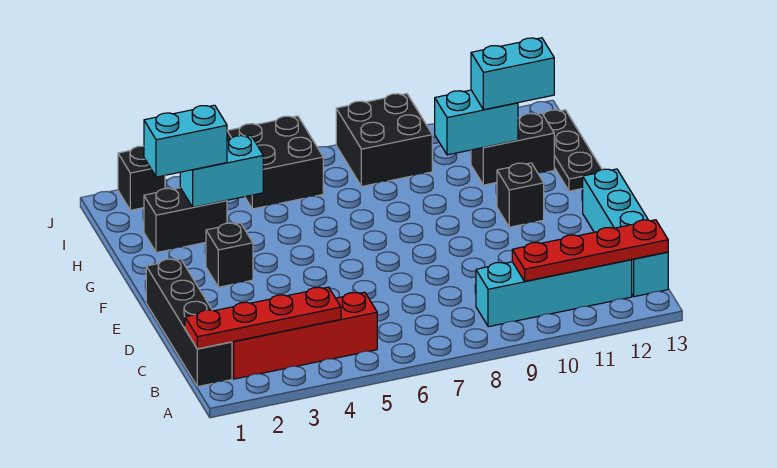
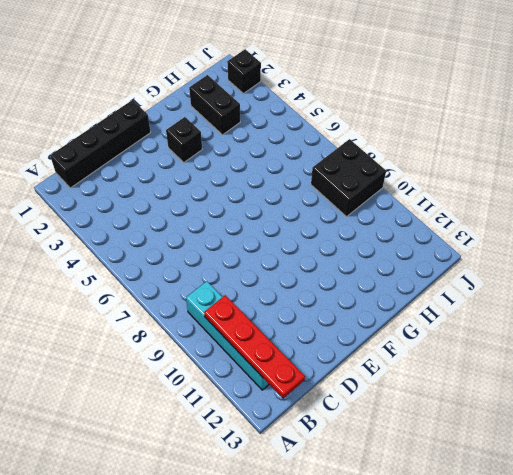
none -> red brick B2:B5 level 1
none -> cyan brick B13:E13 level 1
none -> black brick F11 level 1

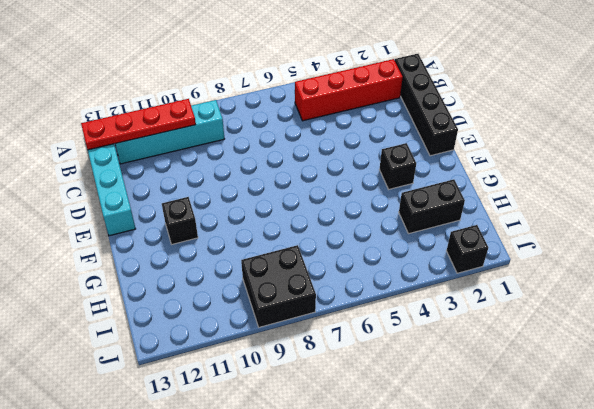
none -> black plate G13:I13 level 1
none -> black brick H11:H12 level 1
none -> black brick I5:J6 level 1

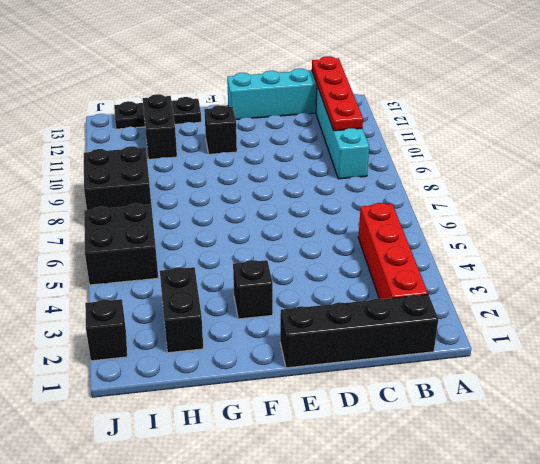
none -> red plate B1:B4 level 2
none -> cyan brick H3:H4 level 2
none -> cyan brick H10:H11 level 2

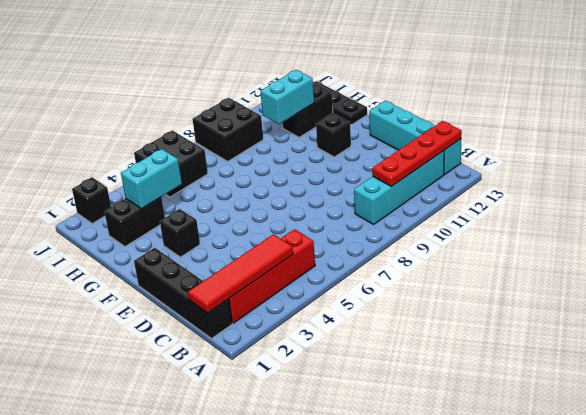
red tile B1:B4 level 2 -> red plate B1:B4 level 2
none -> cyan brick H2:H3 level 3
none -> cyan brick H11:H12 level 3

